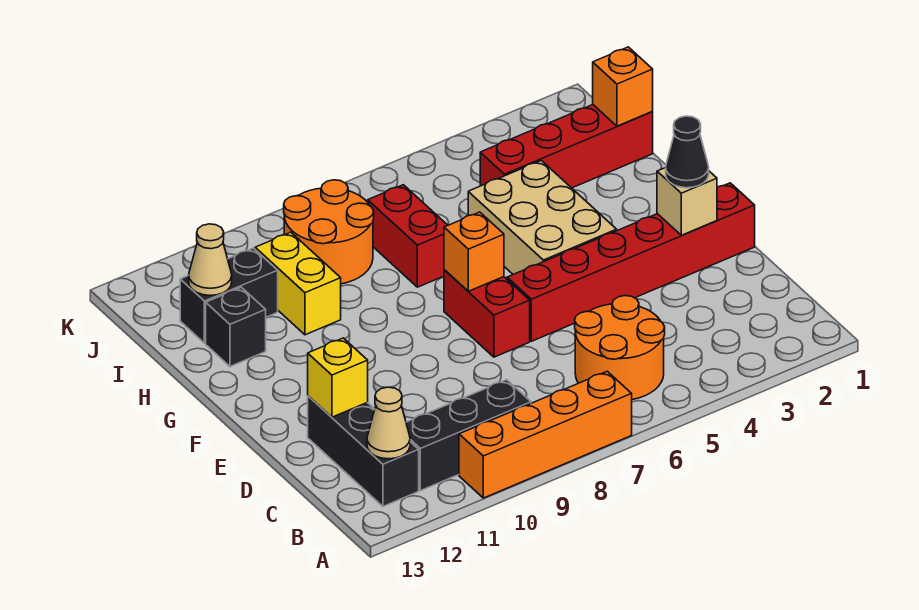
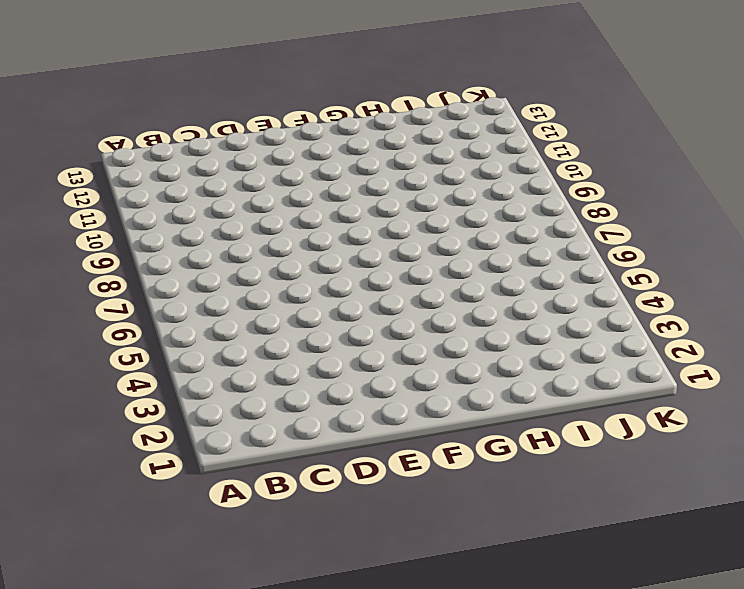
none -> orange brick A7:A10 level 1
none -> orange round brick B5:C6 level 1
none -> black brick B9:B11 level 1

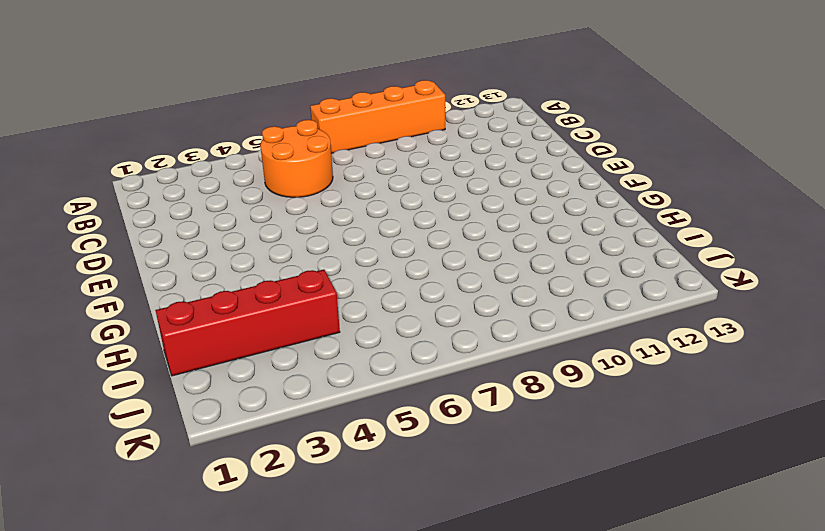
none -> black brick B9:B11 level 1
none -> black brick B12:D12 level 1
none -> red brick E1:E6 level 1

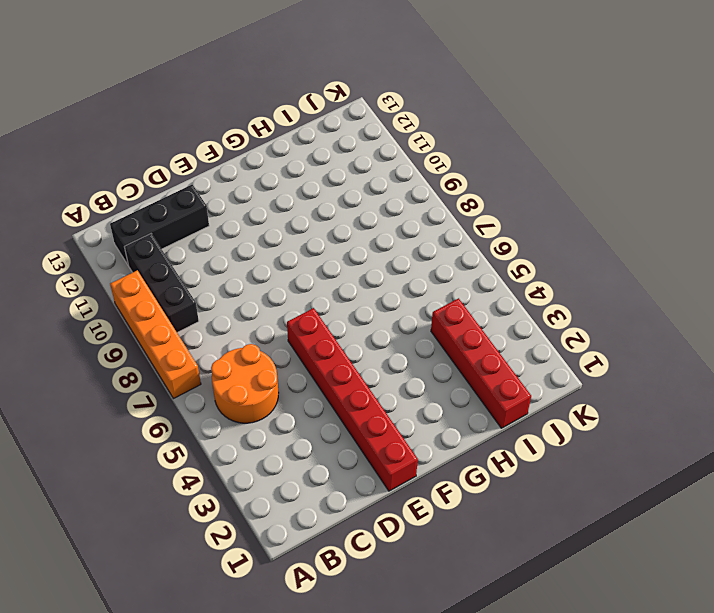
none -> red brick E7:F7 level 1
none -> tan brick F4:H5 level 1
none -> red brick H7:I7 level 1

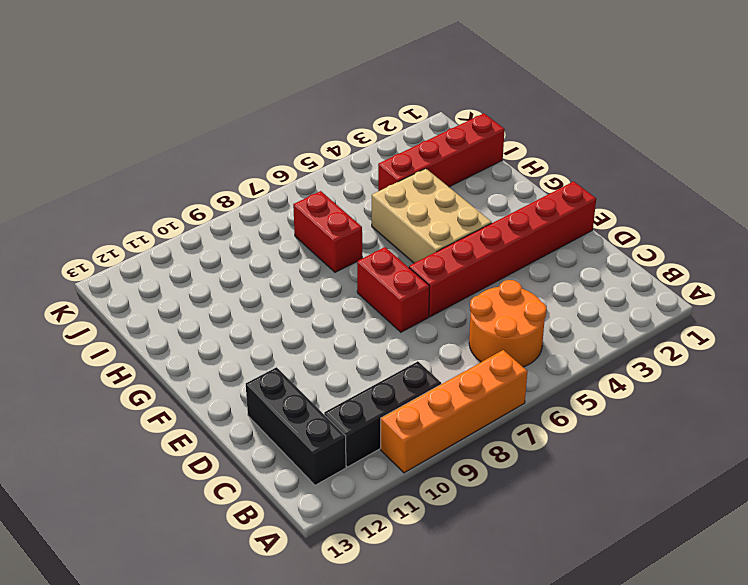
none -> yellow brick H10:I10 level 1
none -> black brick H12 level 1
none -> orange round brick I8:J9 level 1

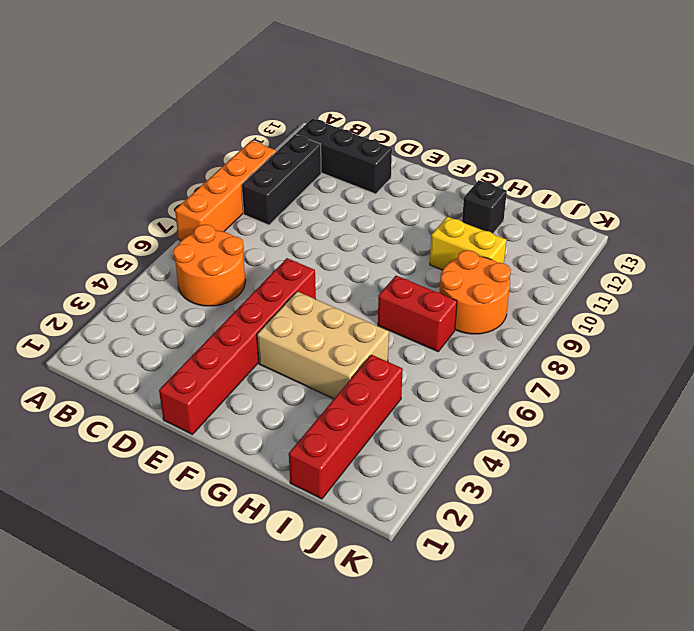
none -> red brick E7:F7 level 1
none -> black brick I11:I12 level 1
none -> tan cone B12 level 2

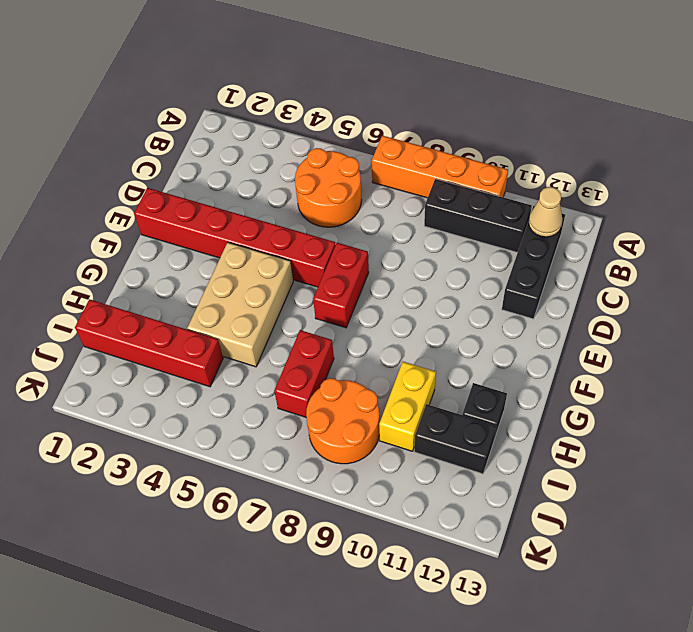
none -> yellow brick D12 level 2
none -> tan brick E2 level 2
none -> orange brick F7 level 2

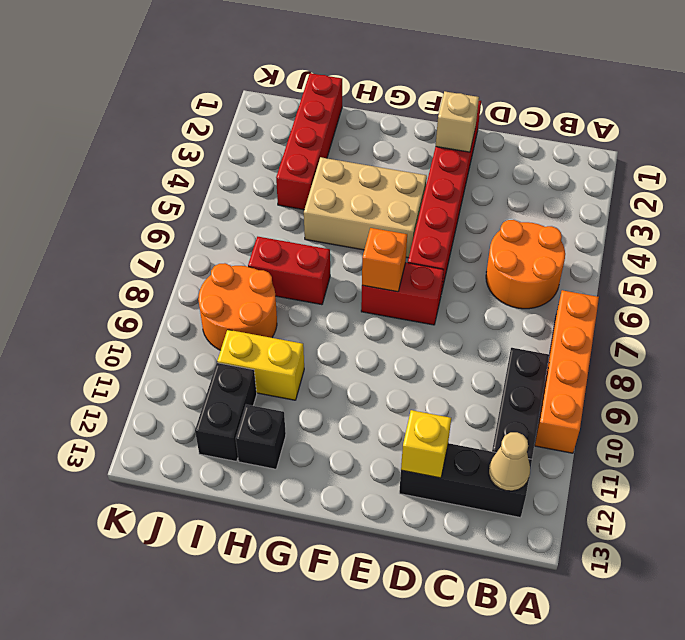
none -> orange brick I1 level 2
none -> tan cone I12 level 2
none -> black cone E2 level 3

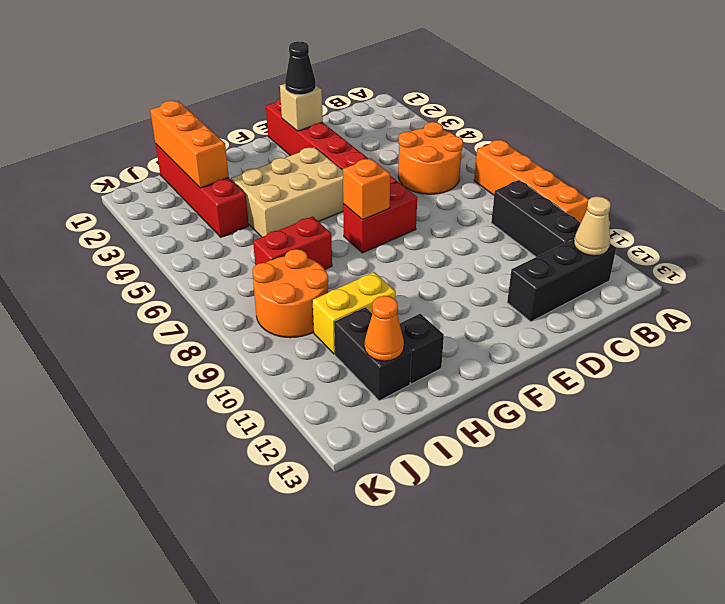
orange brick I1:I3 level 2 -> orange brick I1 level 2
orange cone I12 level 2 -> tan cone I12 level 2
none -> yellow brick D12 level 2

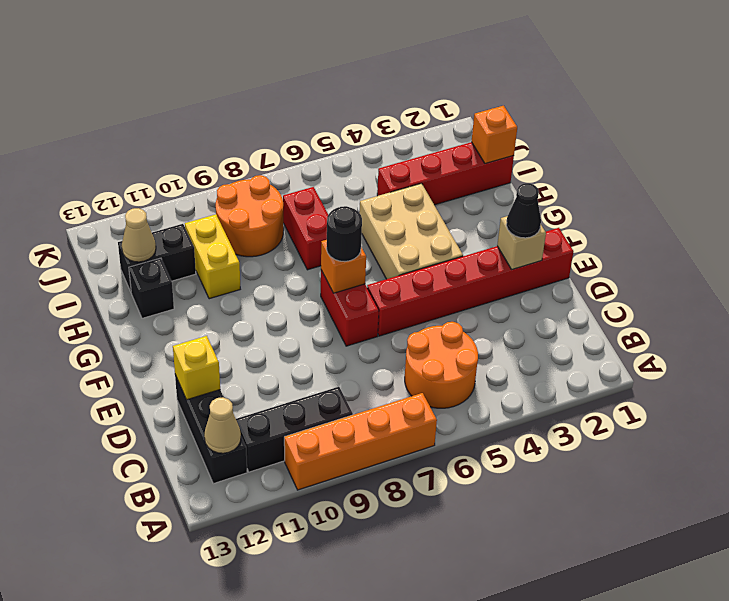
black round brick F7 level 3 -> none

